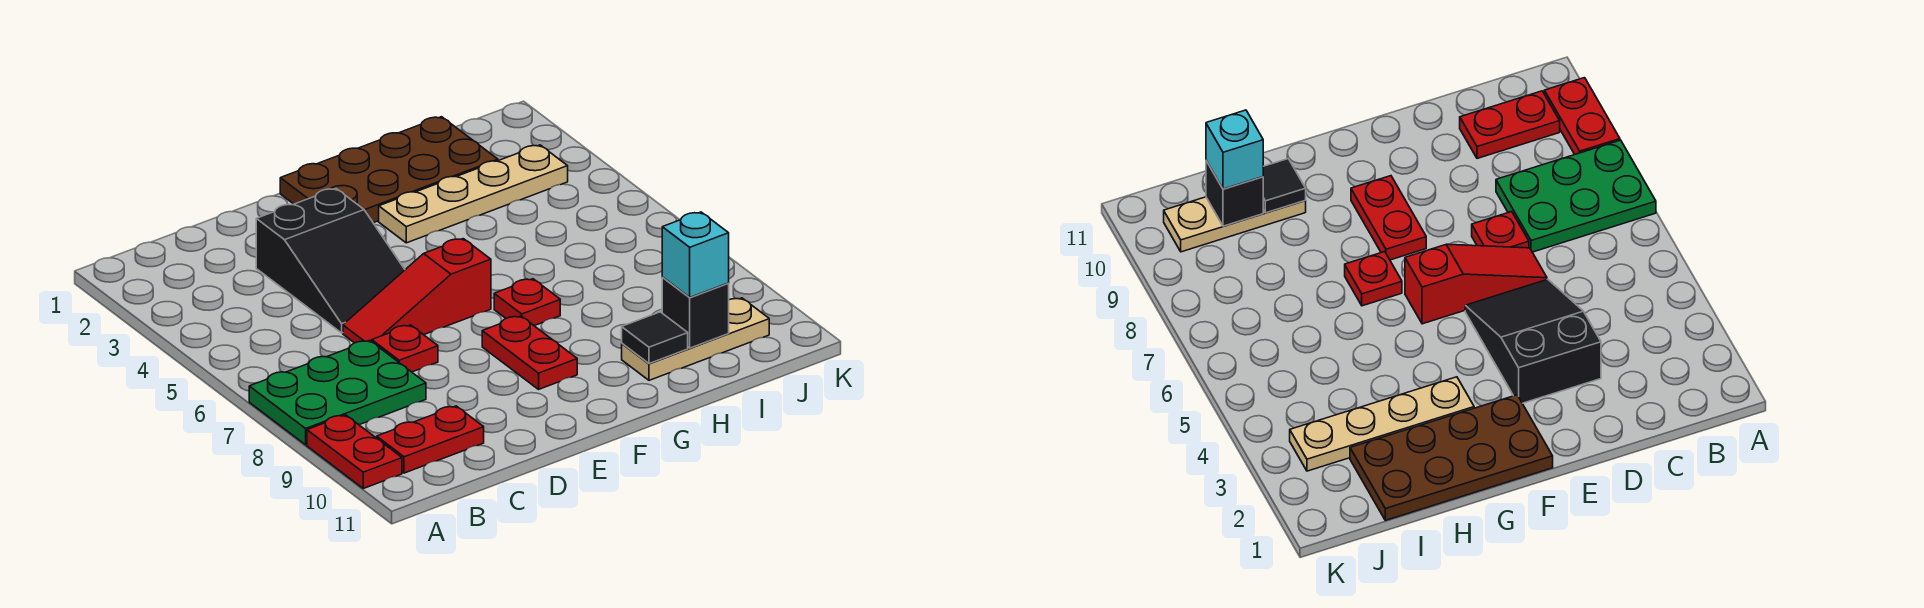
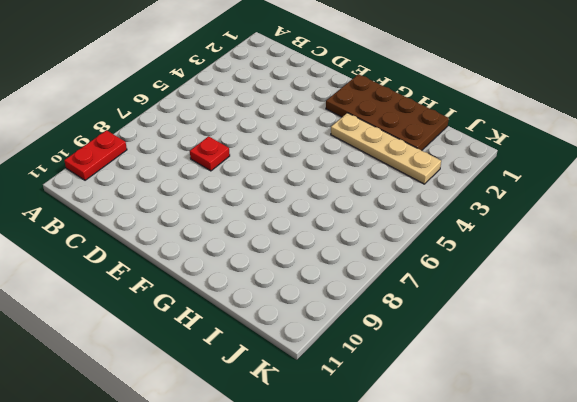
none -> green plate A7:C8 level 1
none -> red plate B10:C10 level 1
none -> black slope D3:E5 level 1 top 3

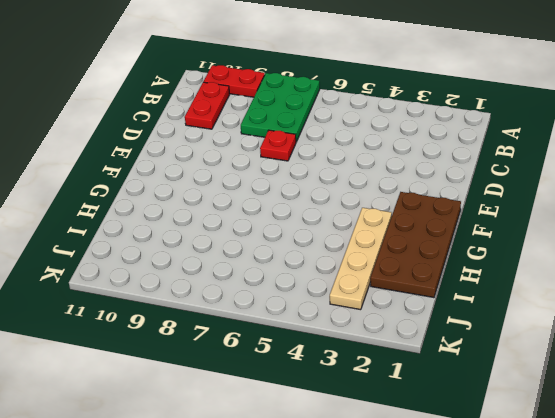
none -> black slope D3:E5 level 1 top 3
none -> red slope D6:F6 level 1 top F
none -> red plate F8:F9 level 1

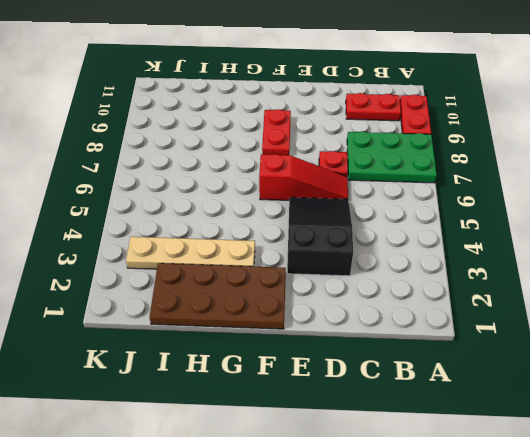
none -> red plate G7 level 1
none -> tan plate H10:J10 level 1
none -> black tile H10 level 2

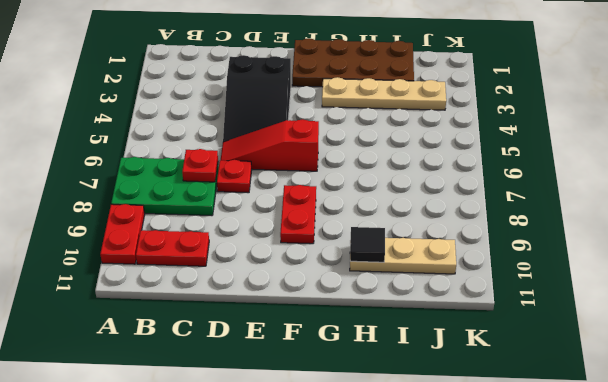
red plate C7 level 2 -> red plate G7 level 1
none -> black brick I10 level 2
none -> cyan brick I10 level 3

